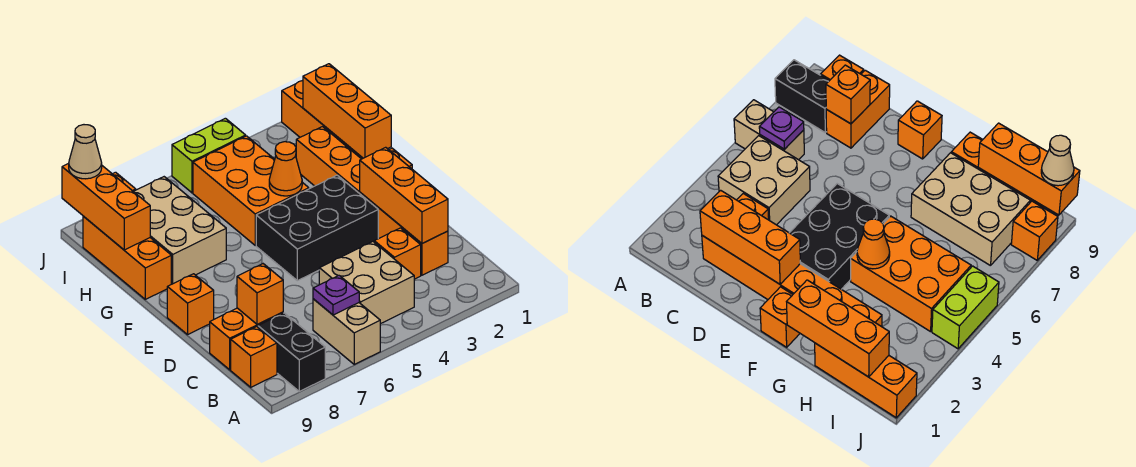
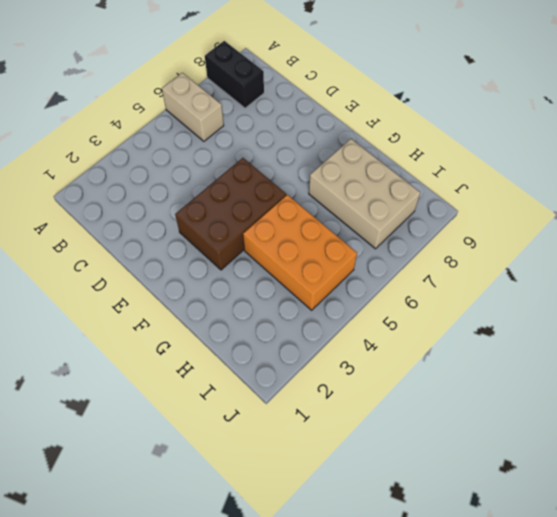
brown brick E3:F5 level 1 -> black brick E3:F5 level 1
none -> tan brick B4:C5 level 1
none -> orange brick B9 level 1
none -> orange brick C2:H2 level 1

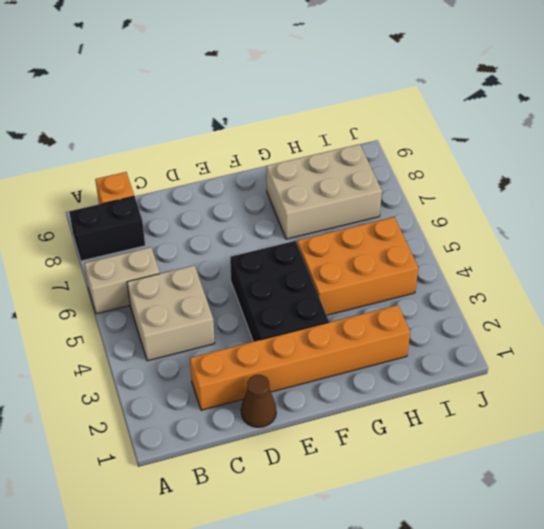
brown cone D1 level 1 -> none
none -> orange brick C3 level 1
none -> orange brick C8:C9 level 1
none -> orange brick E9 level 1

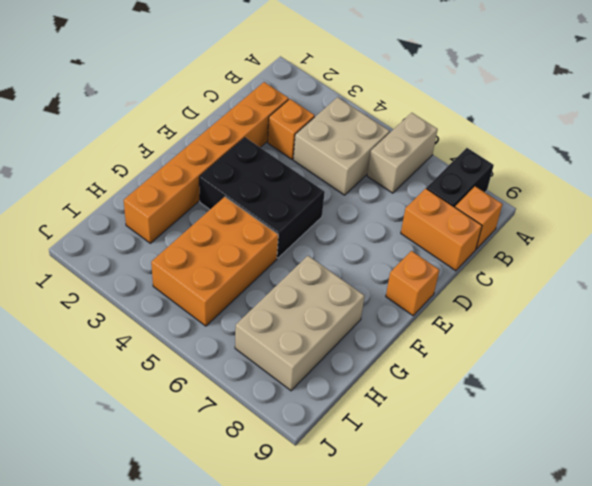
none -> orange brick F1 level 1
none -> orange brick G9:I9 level 1
none -> orange brick H1:J1 level 1

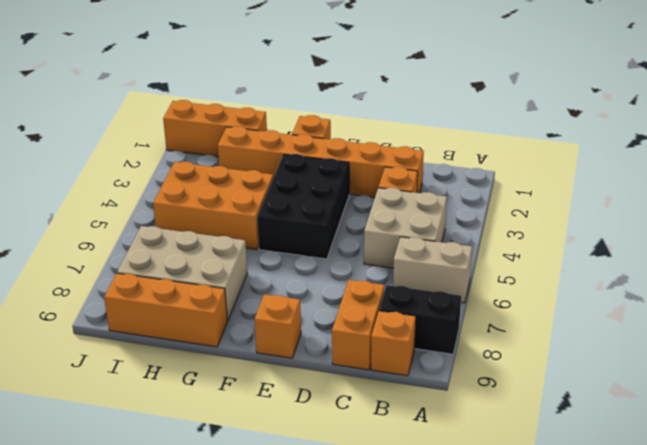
none -> lime brick J4:J5 level 1
none -> orange brick J8 level 1
none -> purple plate B6 level 2

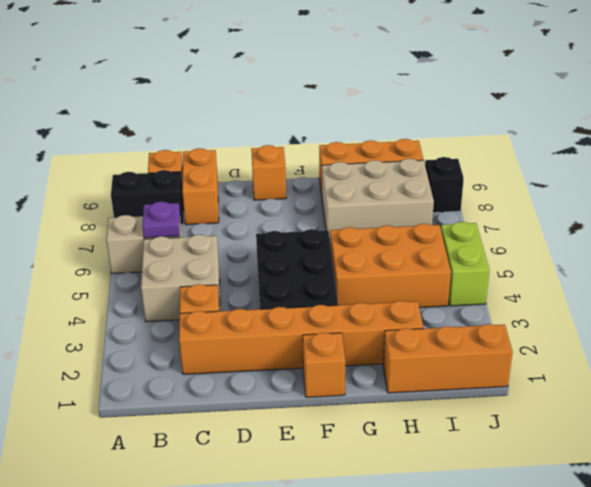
black brick J8 level 1 -> orange brick J8 level 1
none -> orange brick C2:E2 level 2
none -> orange brick C8 level 2
none -> orange brick G1:I1 level 2

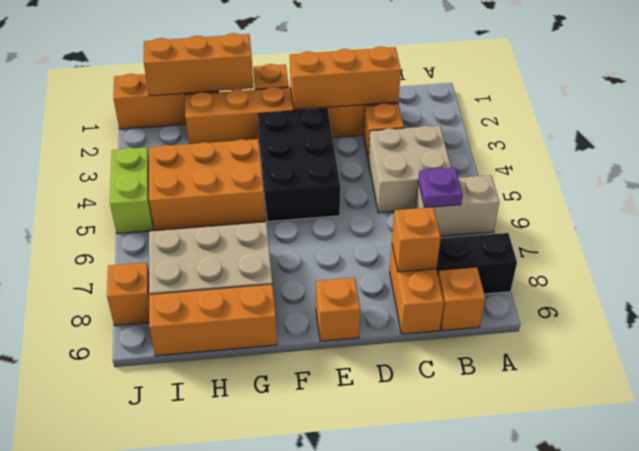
none -> orange cone G4 level 2
none -> orange brick H9:J9 level 2
none -> tan cone J9 level 3

